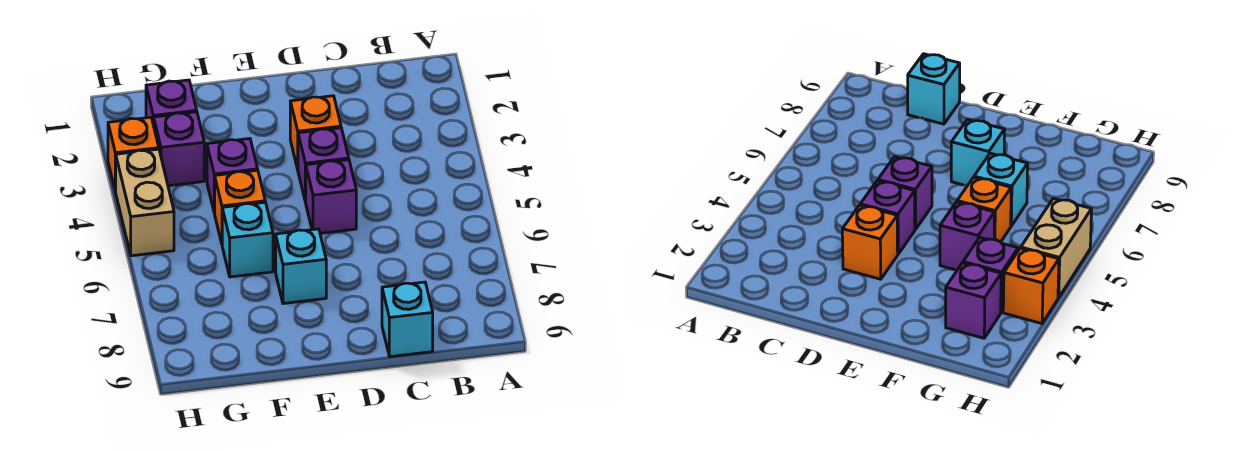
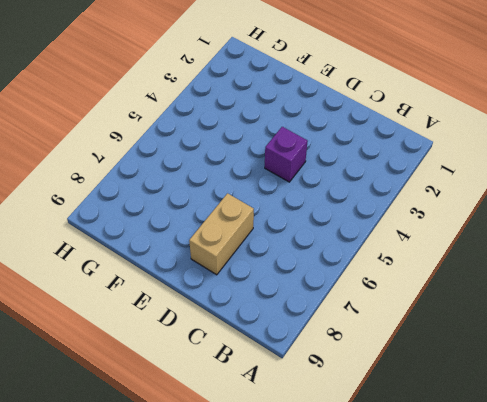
tan brick D7:D8 level 1 -> tan brick H4:H5 level 1
none -> cyan brick C9 level 1
none -> orange brick D3 level 1
none -> purple brick D5 level 1

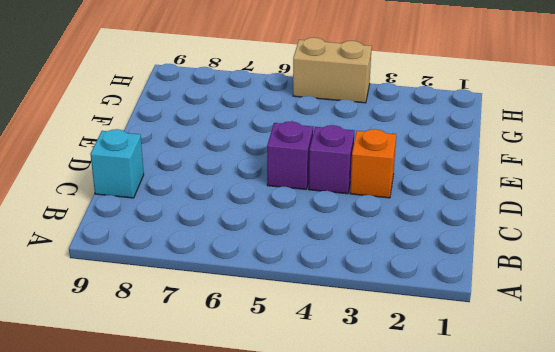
none -> cyan brick E7 level 1
none -> purple brick F4 level 1
none -> orange brick F5 level 1

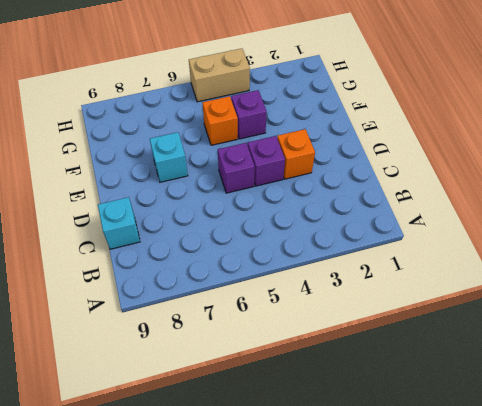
none -> cyan brick F6 level 1
none -> purple brick G2 level 1
none -> purple brick G3 level 1

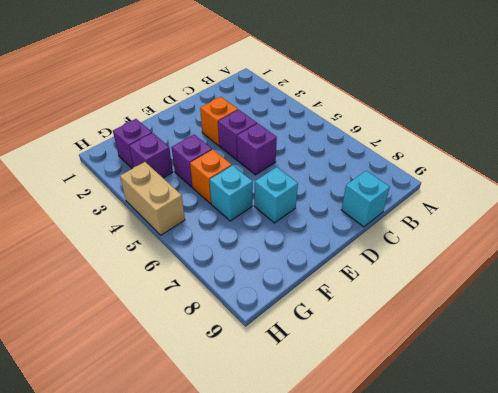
none -> orange brick H3 level 1

